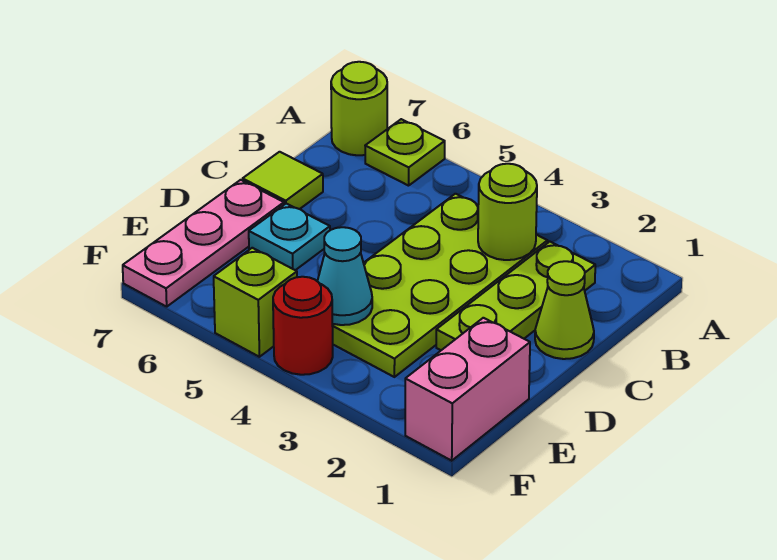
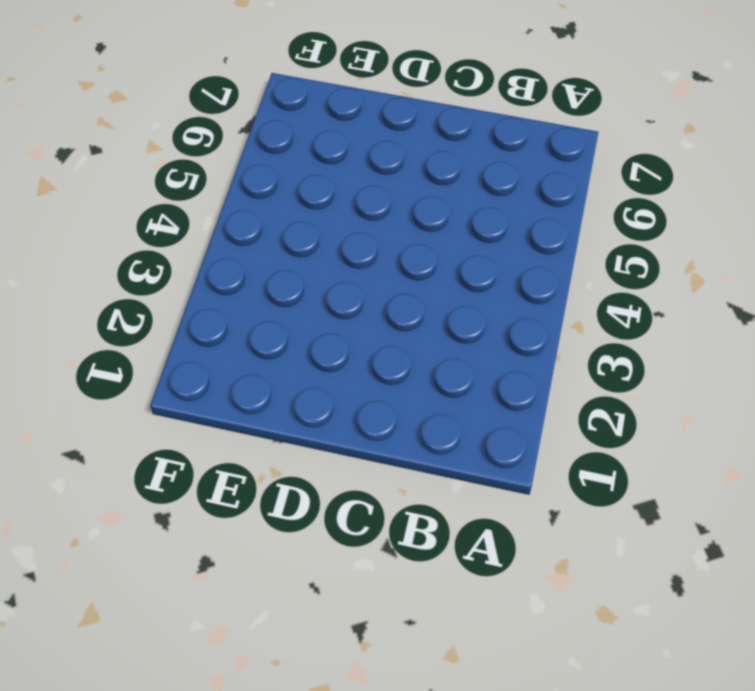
none -> lime plate A6 level 1
none -> lime round brick A7 level 1
none -> lime plate B2:D2 level 1

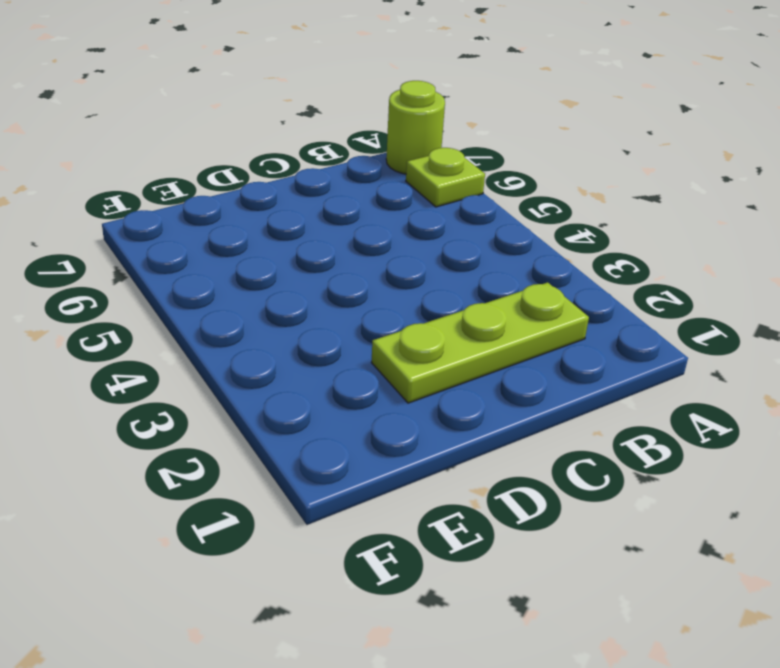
none -> lime plate B3:E4 level 1
none -> lime cone C1 level 1
none -> lime tile C7 level 1

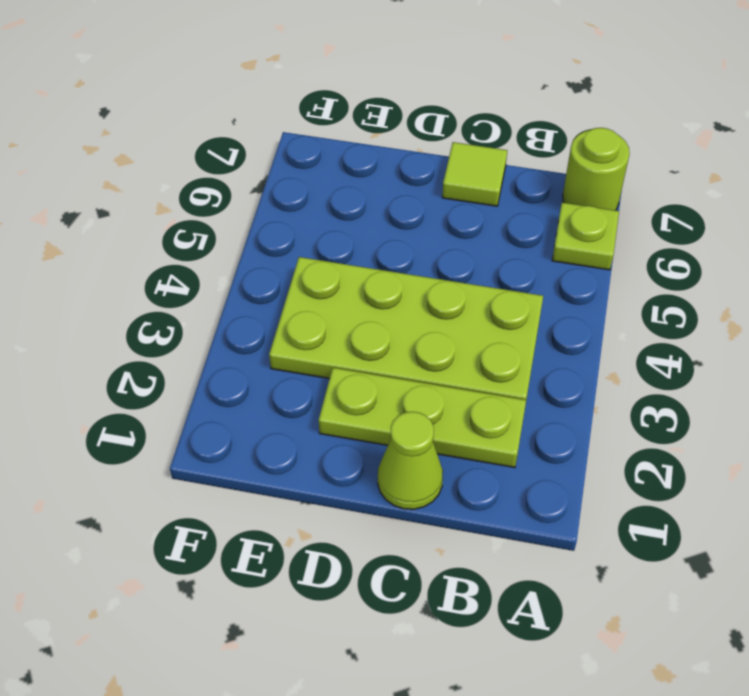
none -> cyan plate D6 level 1
none -> pink plate D7:F7 level 1
none -> pink brick E1:F1 level 1

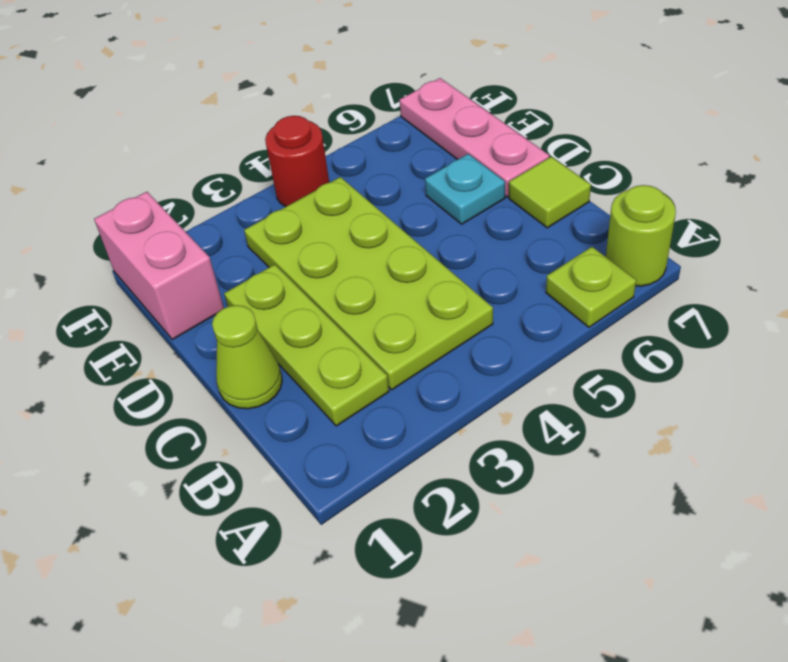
none -> lime brick F5 level 1
none -> lime round brick B3 level 2
none -> cyan cone E4 level 2

